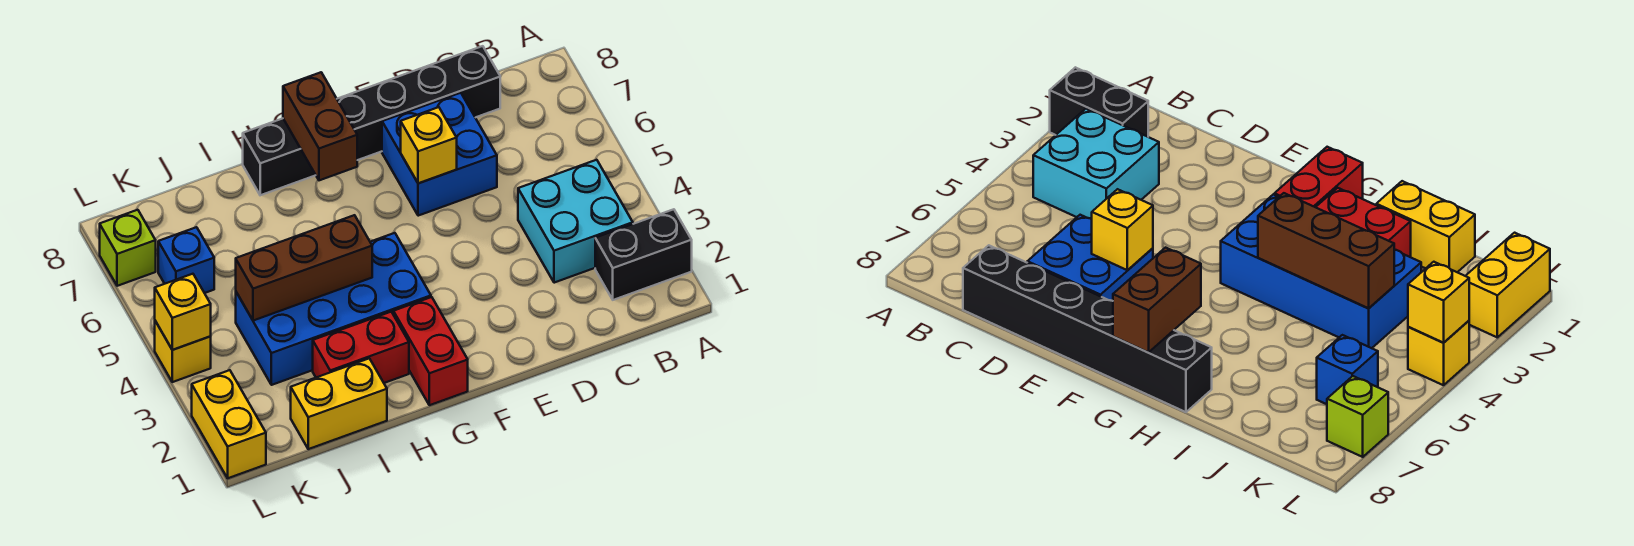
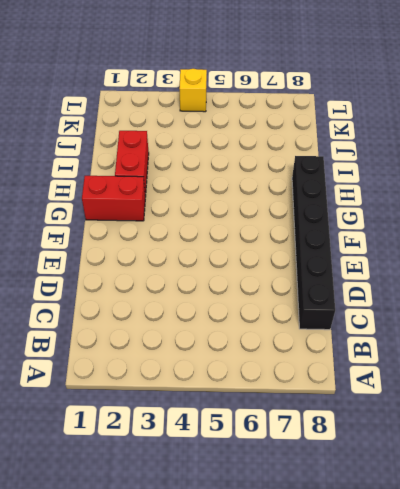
none -> black brick A2:B2 level 1
none -> cyan brick B3:C4 level 1
none -> blue brick D6:E7 level 1

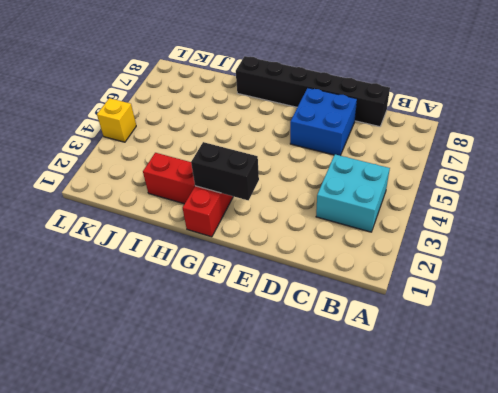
black brick F2:G2 level 2 -> black brick A2:B2 level 1
none -> blue brick G3:J4 level 1
none -> yellow brick I1:J1 level 1
none -> blue brick K6 level 1

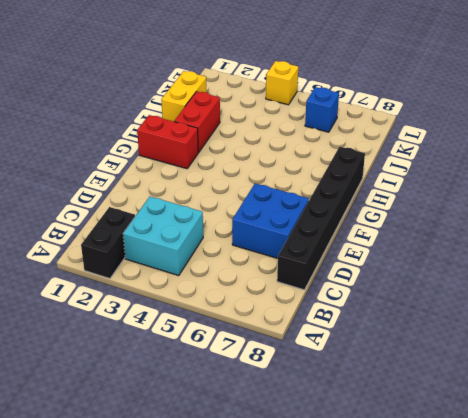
none -> blue brick G3:J4 level 1
none -> yellow brick L1:L2 level 1
none -> lime brick L7 level 1

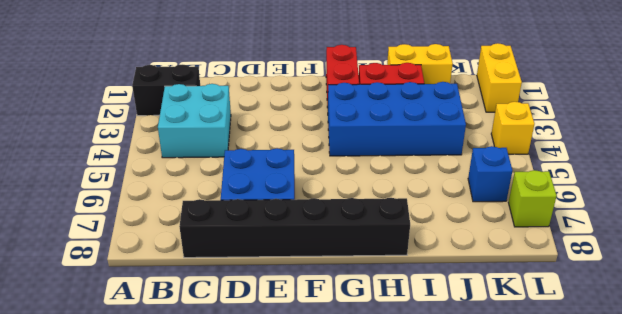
none -> yellow brick E6 level 2
none -> brown brick G7:G8 level 2
none -> brown brick H4:J4 level 2

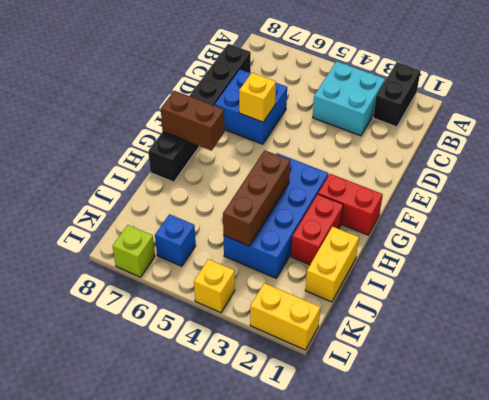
none -> yellow brick L4 level 2

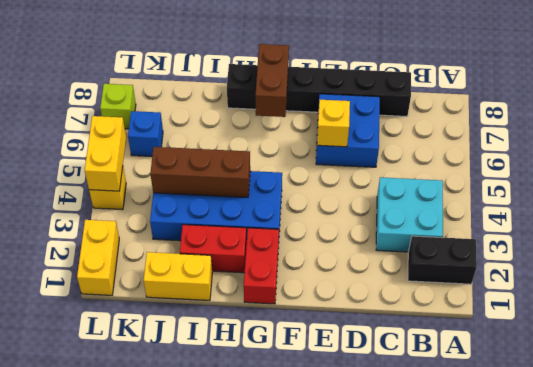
yellow brick L4:L5 level 2 -> yellow brick L4 level 2

